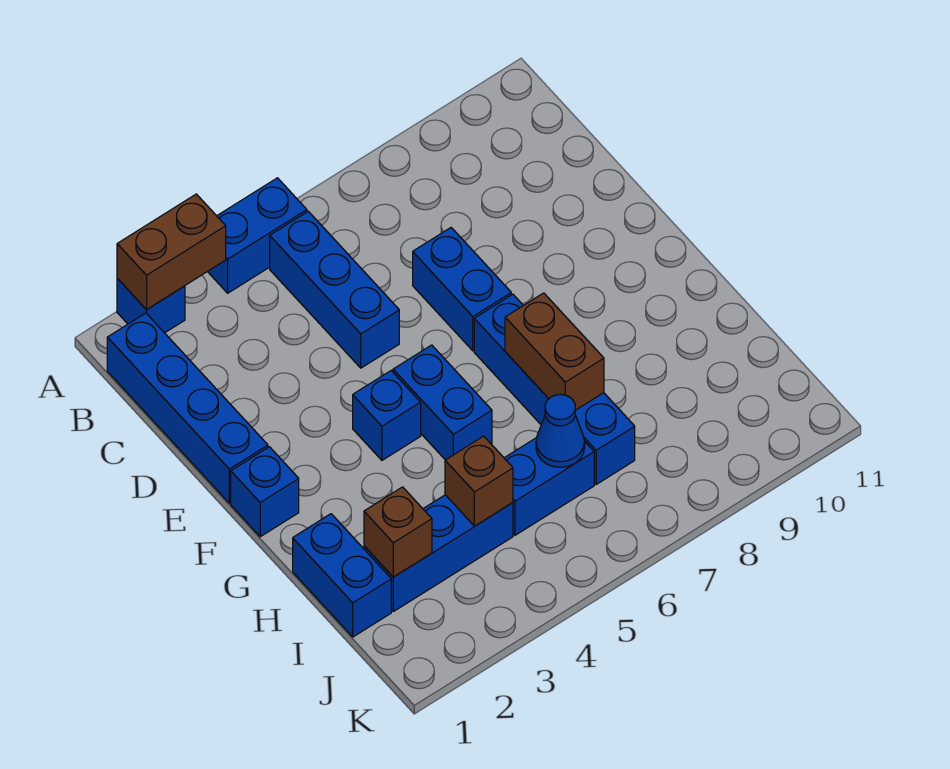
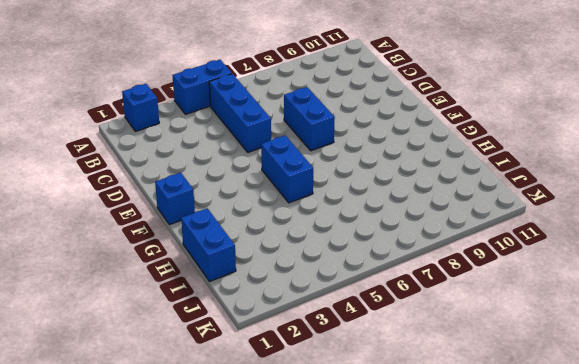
none -> blue brick B1:E1 level 1
none -> blue brick F4 level 1
none -> blue brick F7:I7 level 1

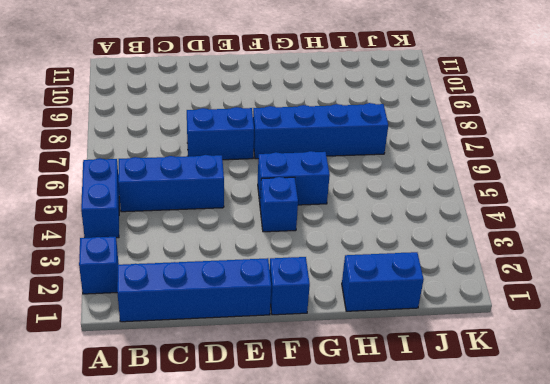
none -> blue brick I2:I4 level 1
none -> blue brick I5:I6 level 1
none -> brown brick A2:A3 level 2

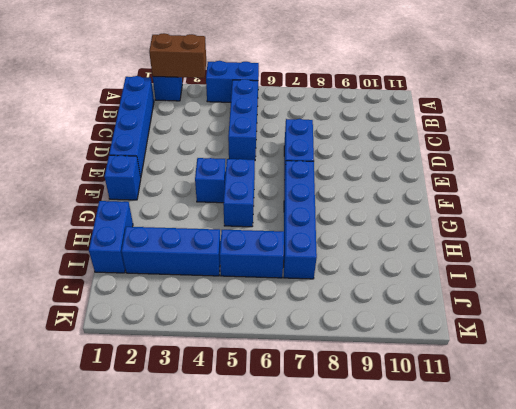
none -> brown brick G7:H7 level 2
none -> brown brick I2 level 2
none -> brown brick I4 level 2

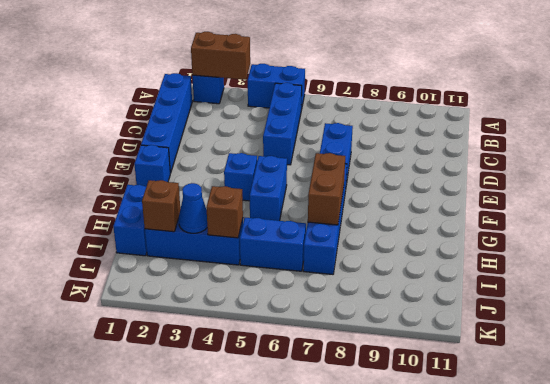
blue cone I3 level 2 -> blue cone I6 level 2

